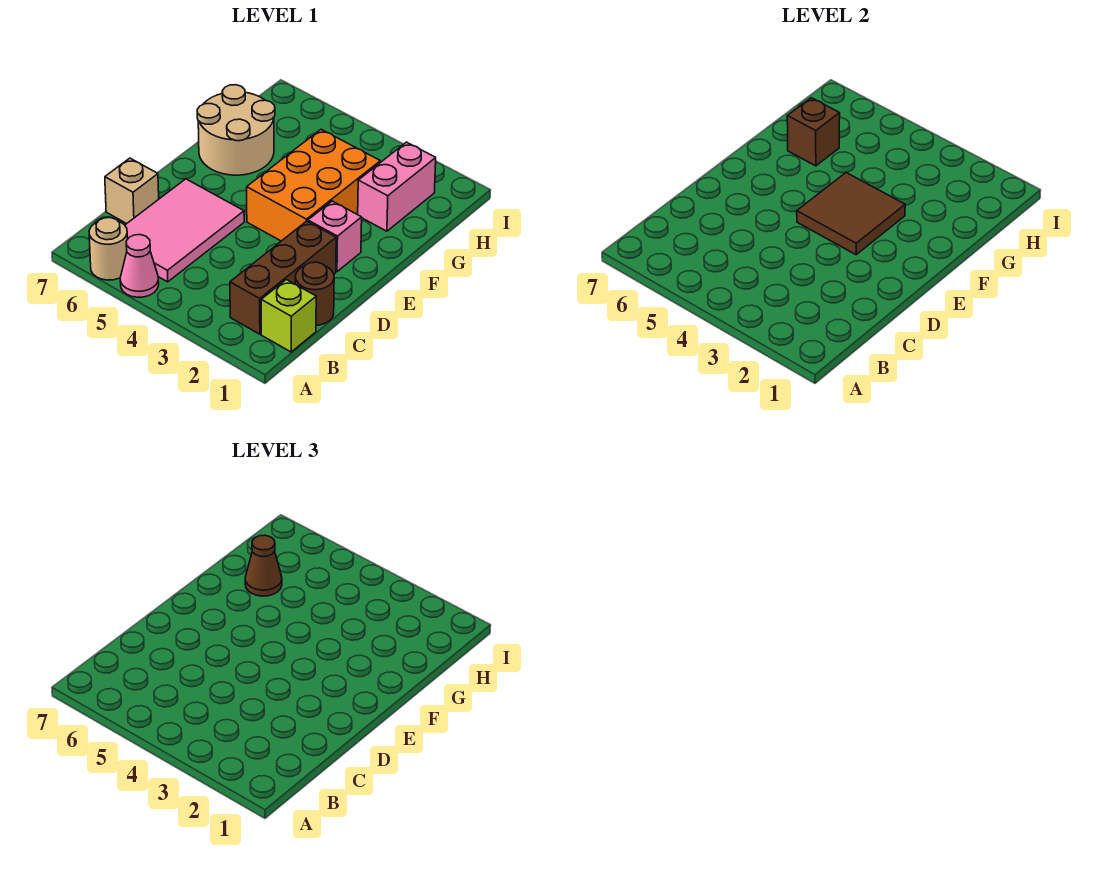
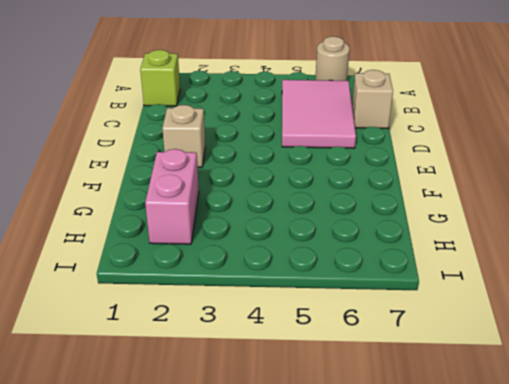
tan brick E2 level 1 -> pink brick E2 level 1
none -> pink cone A5 level 1
none -> brown brick B2:D2 level 1
none -> brown round brick C1 level 1

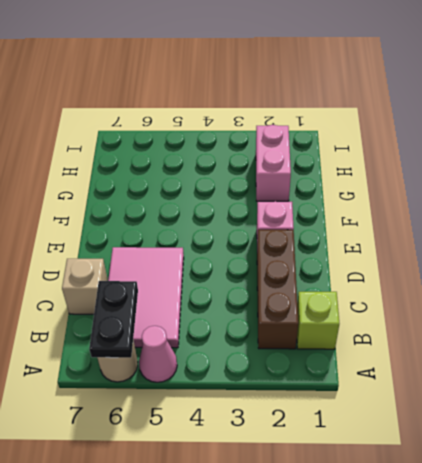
black plate A6:B6 level 2 -> none
none -> brown round brick C1 level 1
none -> orange brick E3:G4 level 1
none -> tan round brick F6:G7 level 1

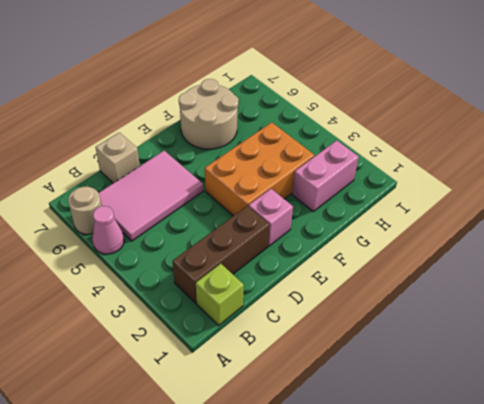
none -> brown round brick C1 level 1
none -> brown tile E3:F4 level 2
none -> brown brick G6 level 2

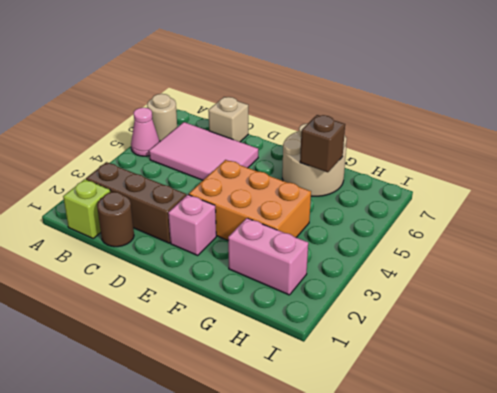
none -> brown tile E3:F4 level 2
none -> brown cone G6 level 3

